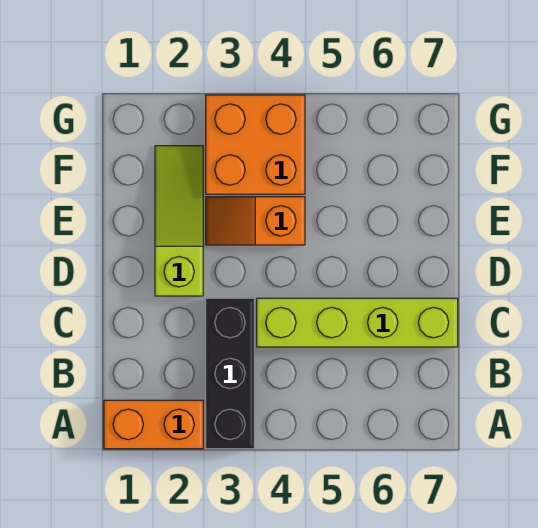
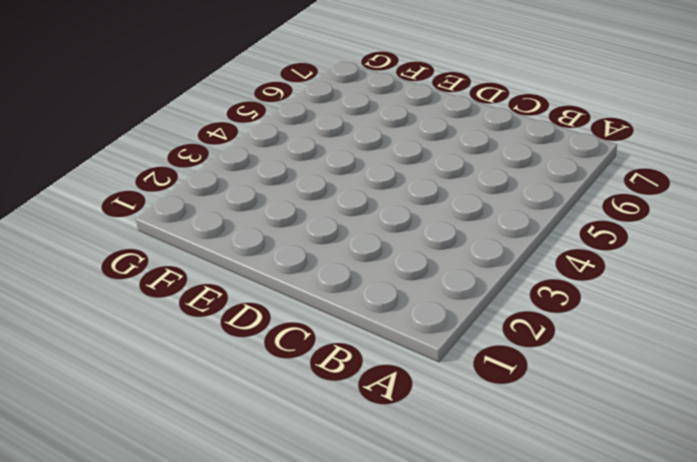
none -> orange brick A1:A2 level 1
none -> black brick A3:C3 level 1

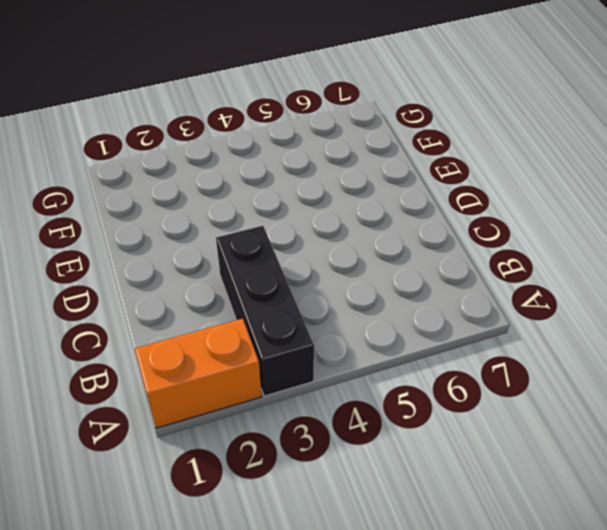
none -> lime brick C4:C7 level 1
none -> lime slope D2:F2 level 1 top D

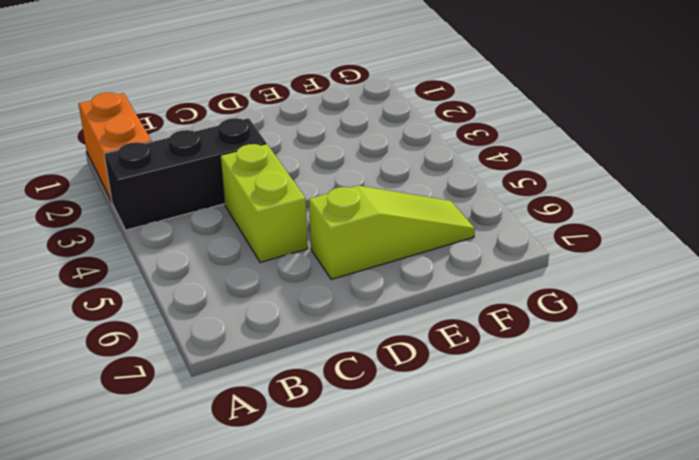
lime brick C4:C5 level 1 -> lime brick C4:C7 level 1
lime slope D6:F6 level 1 top D -> lime slope D2:F2 level 1 top D
none -> orange slope E3:E4 level 1 top 4
none -> orange brick F3:G4 level 1

